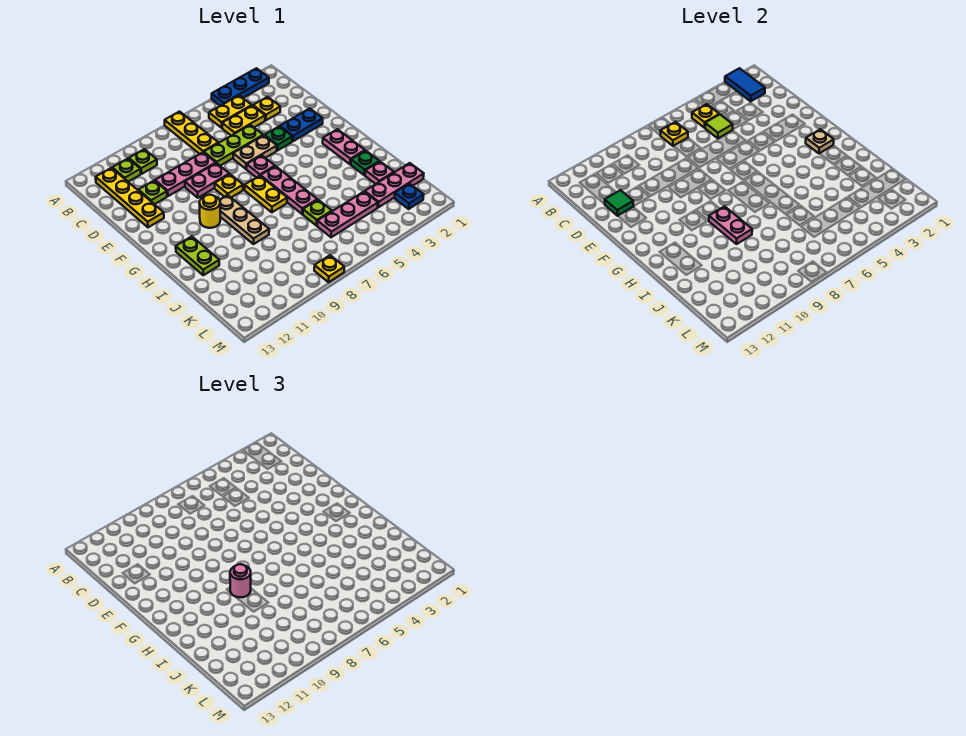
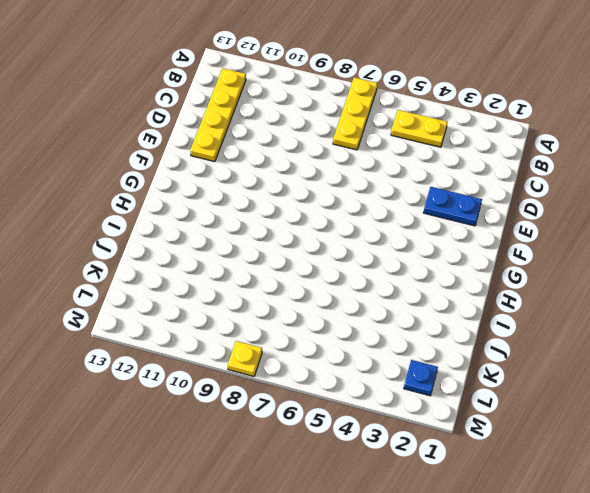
none -> blue plate A2:A4 level 1
none -> lime plate B10 level 1
none -> lime plate B11 level 1
none -> yellow plate C3 level 1

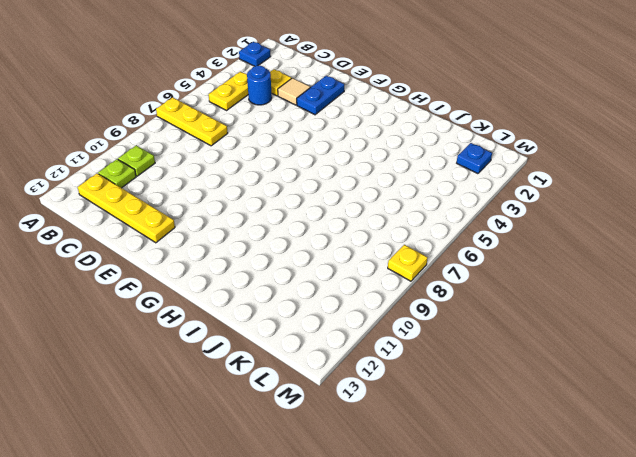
blue plate A2 level 1 -> blue plate A2:A4 level 1
blue round brick C4 level 1 -> yellow plate C4:C5 level 1
tan tile D3 level 1 -> none
none -> lime plate D5:D7 level 1
none -> pink plate D8:D10 level 1
none -> lime plate D11 level 1
none -> green plate E4 level 1

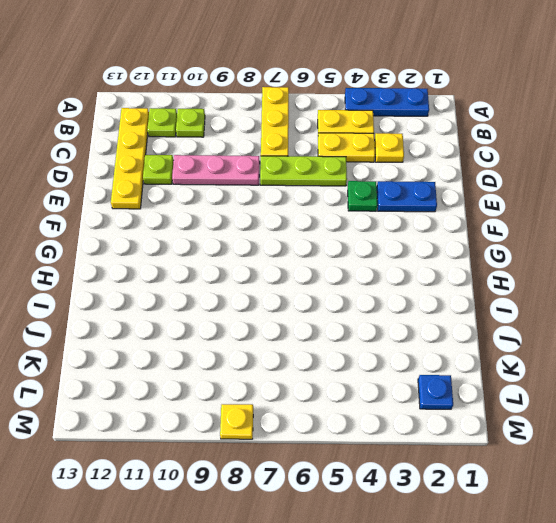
none -> tan plate E5:E6 level 1
none -> pink plate E8:E9 level 1
none -> pink plate F6 level 1
none -> yellow plate F8 level 1

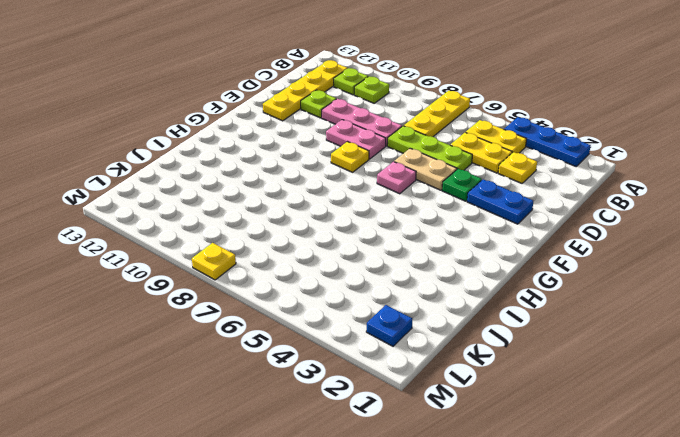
none -> pink plate G2:H2 level 1
none -> pink plate G6:I6 level 1
none -> yellow plate G7:H7 level 1
none -> tan plate G9:I9 level 1

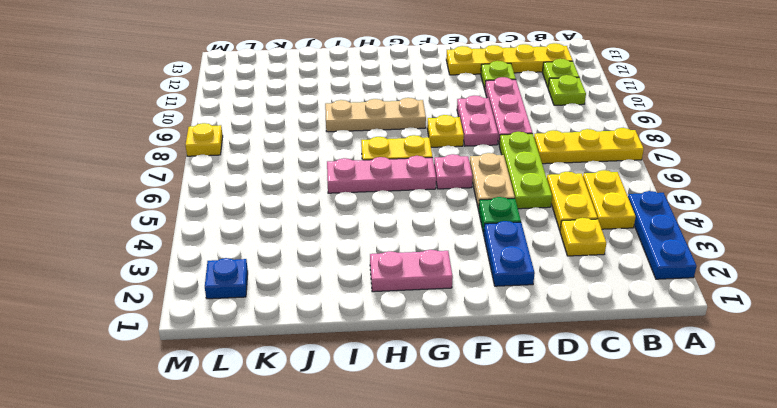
none -> yellow round brick G10 level 1
none -> lime plate H12:I12 level 1
none -> green plate I2 level 1
none -> pink plate J2 level 1

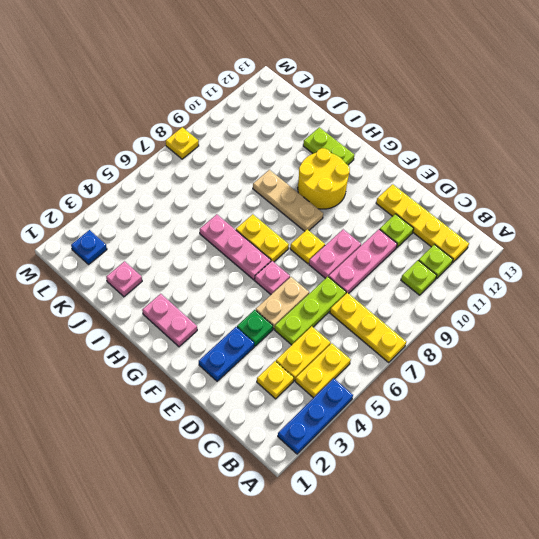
yellow round brick G10:H11 level 1 -> yellow round brick G10 level 1
none -> green plate I2 level 1
none -> lime plate J6 level 1
none -> pink plate K1:K3 level 1
none -> pink plate K4:K6 level 1

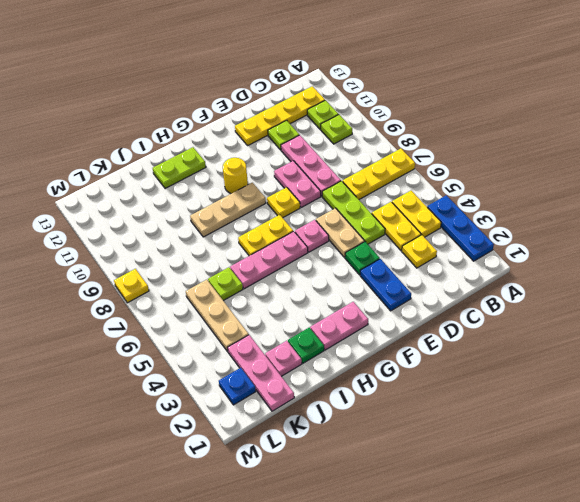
tan plate K4:K6 level 1 -> pink plate K4:K6 level 1
none -> blue tile A2:B2 level 2
none -> yellow plate B5 level 2
none -> yellow plate B7 level 2
none -> lime tile C5 level 2

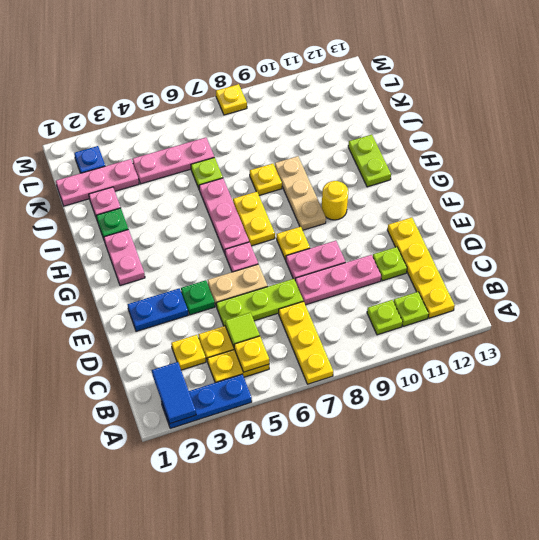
yellow plate I8 level 1 -> yellow plate B7 level 2
none -> green tile D12 level 2
none -> tan plate G2 level 2
none -> pink plate H9:I9 level 2
none -> pink round brick H9 level 3

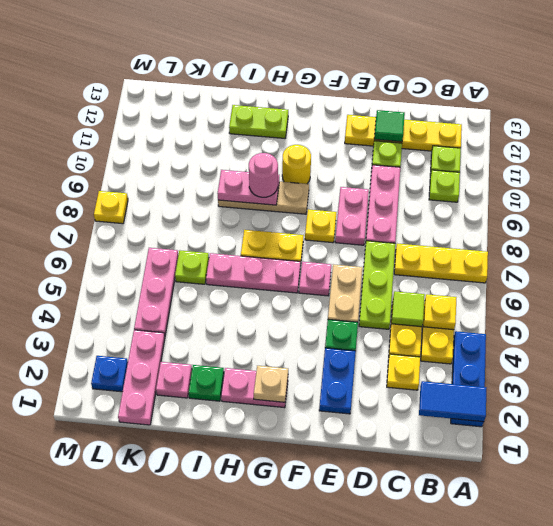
none -> yellow plate B7 level 2

